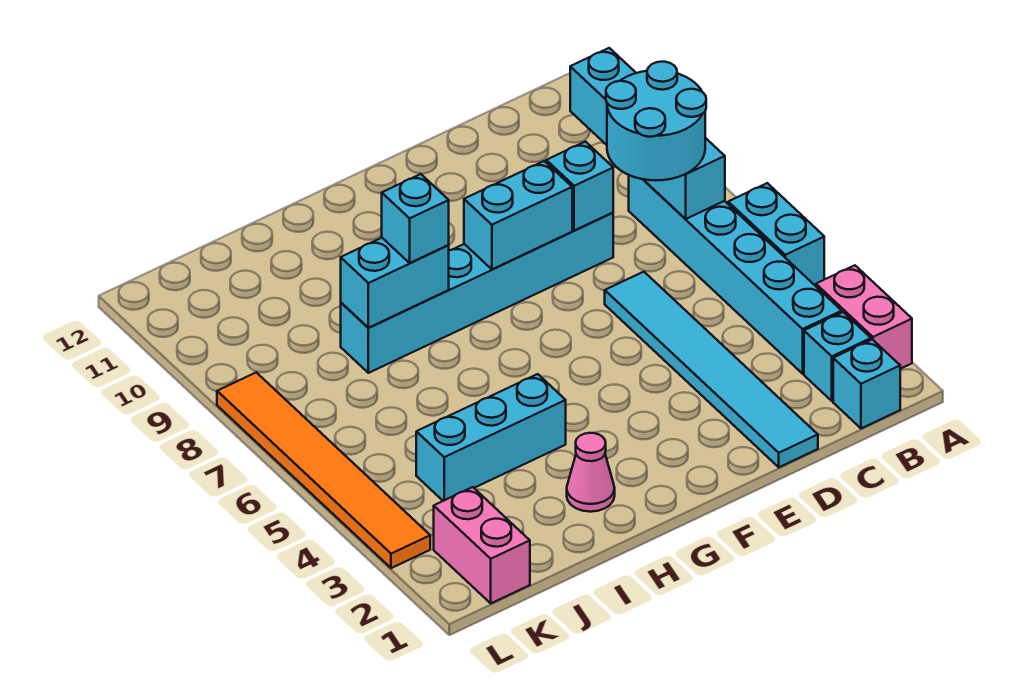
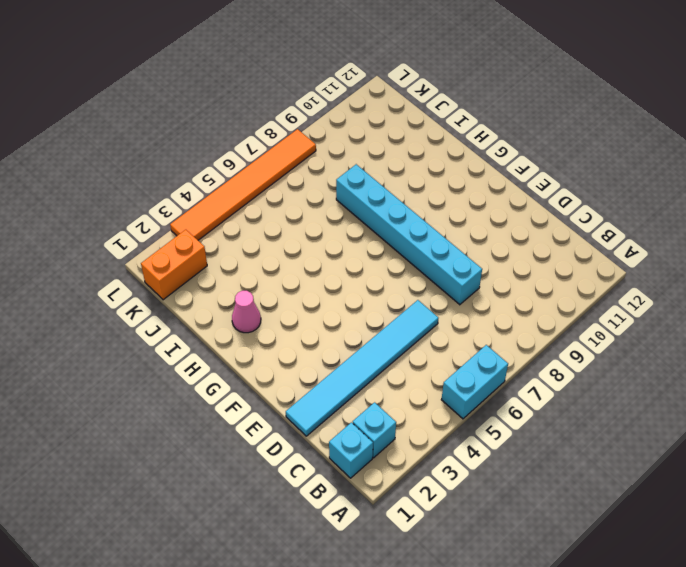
orange brick K1:K2 level 1 -> pink brick K1:K2 level 1
none -> pink brick A2:A3 level 1
none -> cyan brick B3:B8 level 1
none -> cyan brick H4:J4 level 1

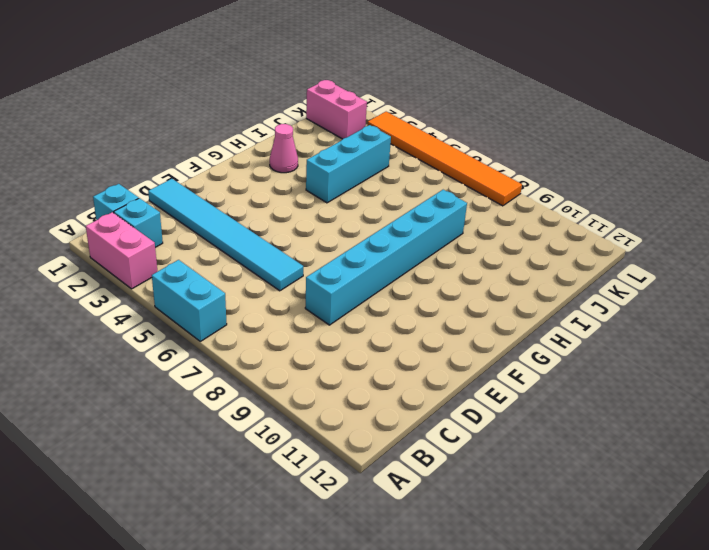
none -> cyan brick B3:B8 level 1
none -> cyan brick B7:B10 level 2
none -> cyan brick D8 level 2

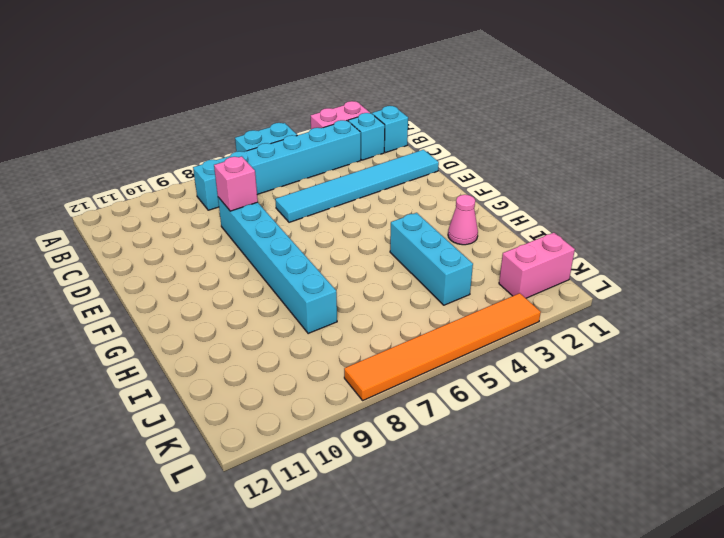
pink brick D8 level 2 -> cyan brick D8 level 2
none -> cyan brick B7:B10 level 2
none -> cyan brick E8:F8 level 2
none -> cyan brick H8:I8 level 2

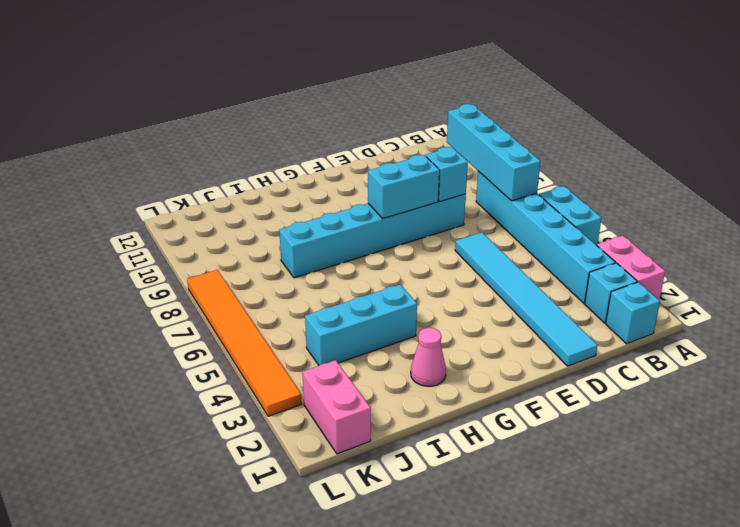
none -> cyan brick H8:I8 level 2
none -> cyan round brick B7:C8 level 3
none -> cyan brick H8 level 3

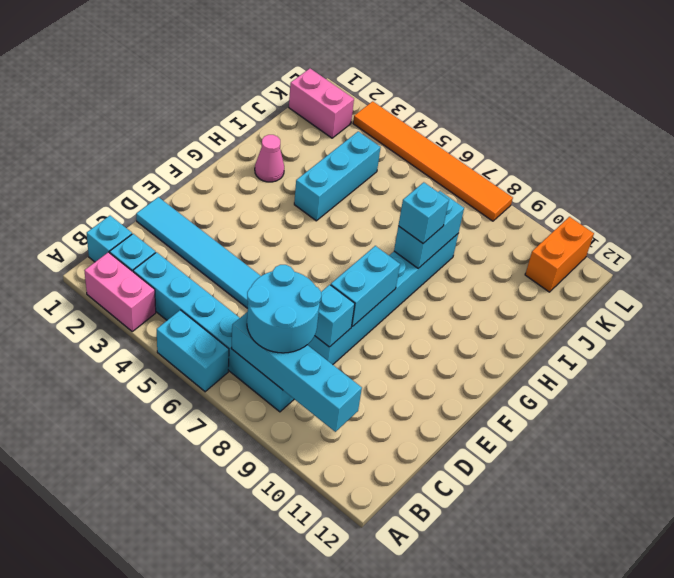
orange brick K11:L11 level 1 -> none

